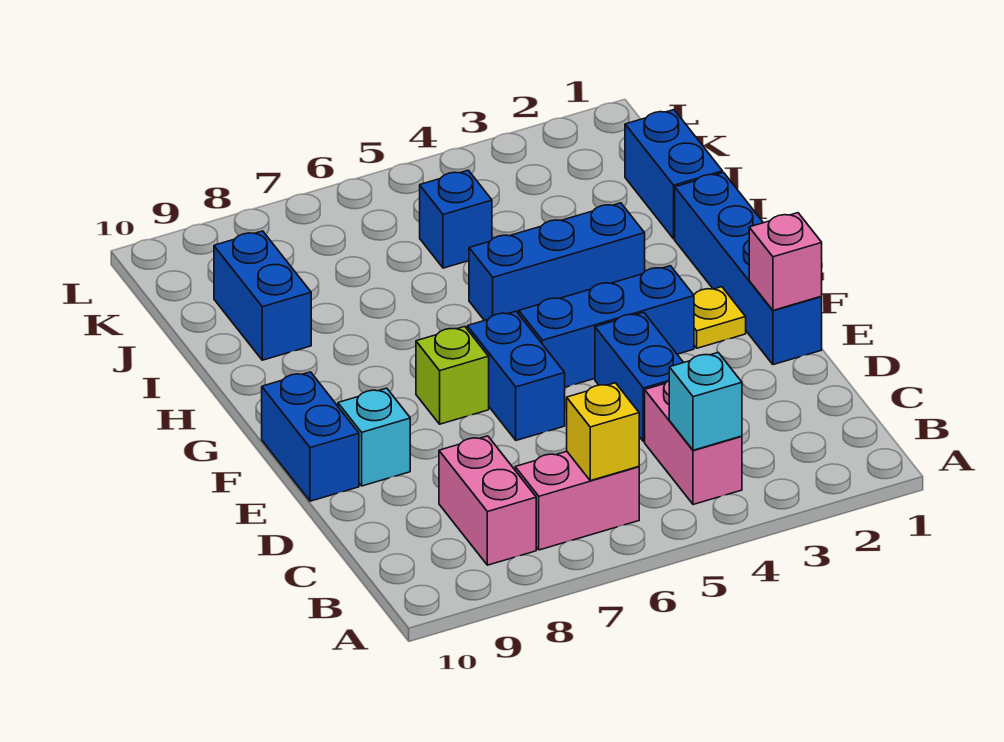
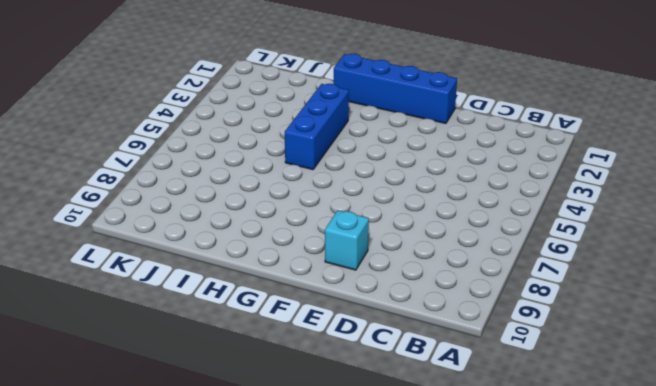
none -> pink brick B4:C4 level 1
none -> pink brick B6:B7 level 1
none -> pink brick B8:C8 level 1

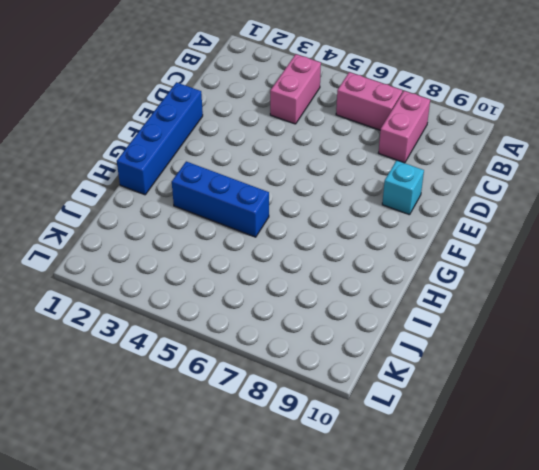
none -> blue brick D4:E4 level 1
none -> blue brick E6:F6 level 1
none -> blue brick E10:F10 level 1

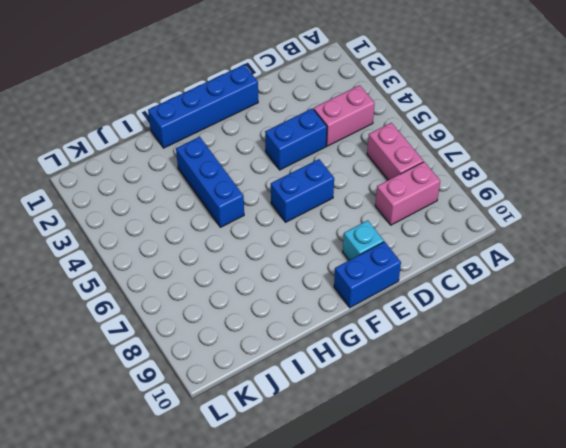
none -> yellow plate F2 level 1
none -> blue brick F3:F5 level 1
none -> lime brick F7 level 1

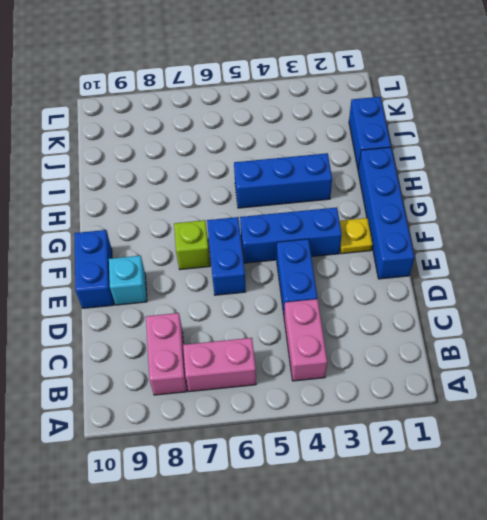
none -> blue brick I9:J9 level 1
none -> blue brick J5 level 1
none -> cyan brick B4 level 2

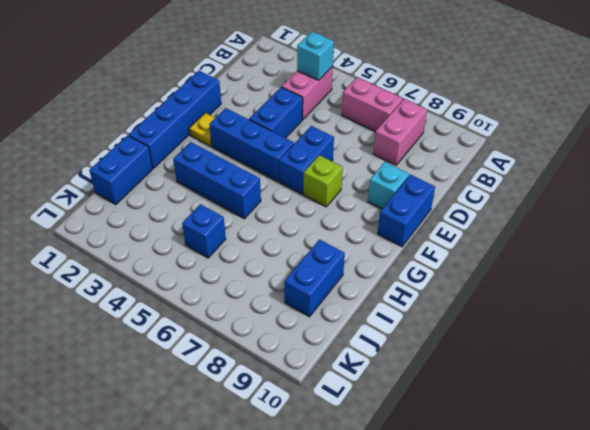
none -> yellow brick B6 level 2
none -> pink brick E1 level 2

